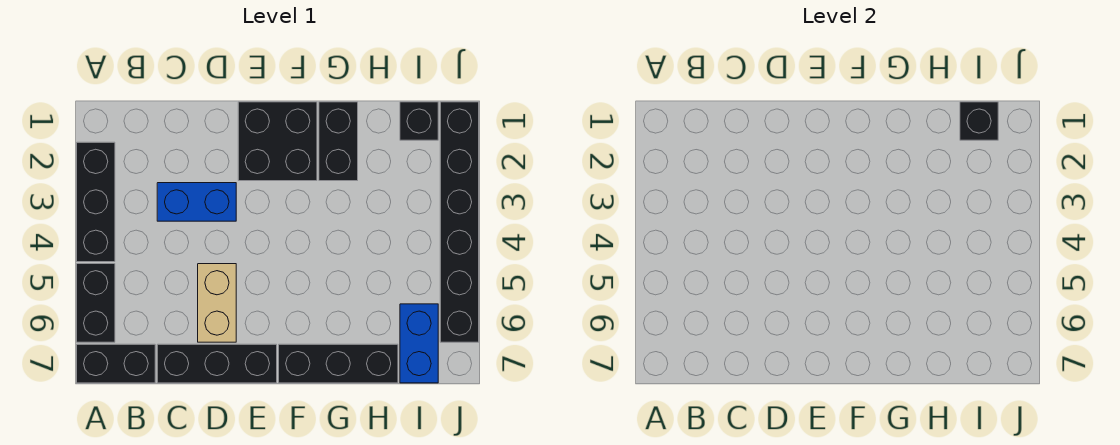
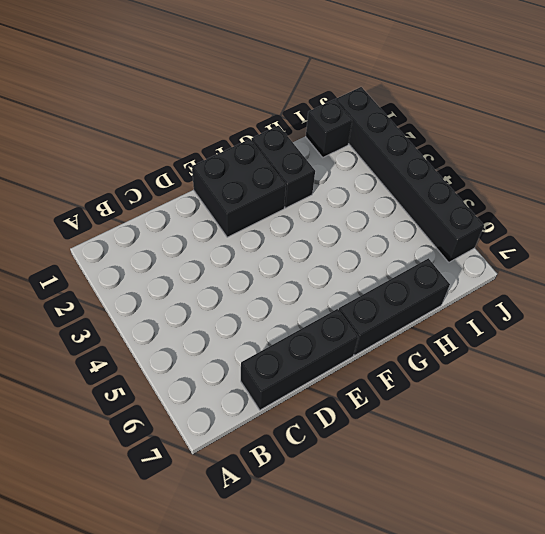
none -> black brick A2:A4 level 1
none -> black brick A5:A6 level 1
none -> black brick A7:B7 level 1

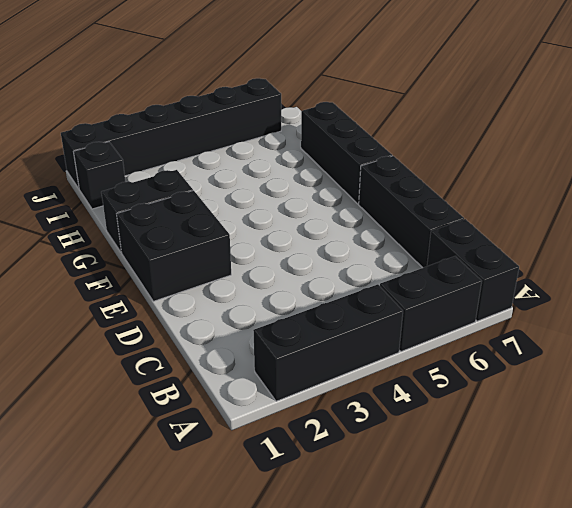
none -> blue brick C3:D3 level 1
none -> tan brick D5:D6 level 1
none -> blue brick I6:I7 level 1

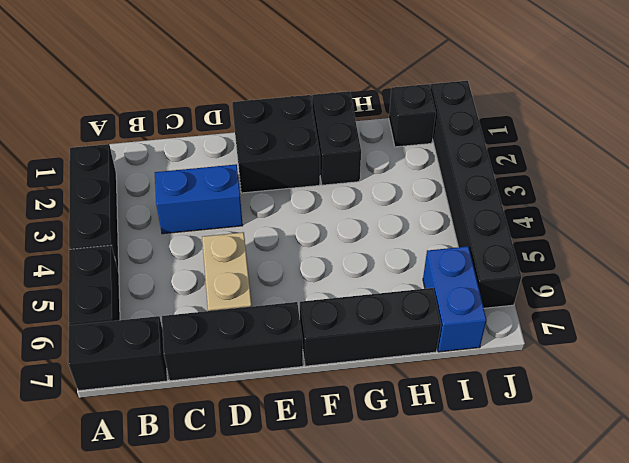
none -> black brick I1 level 2

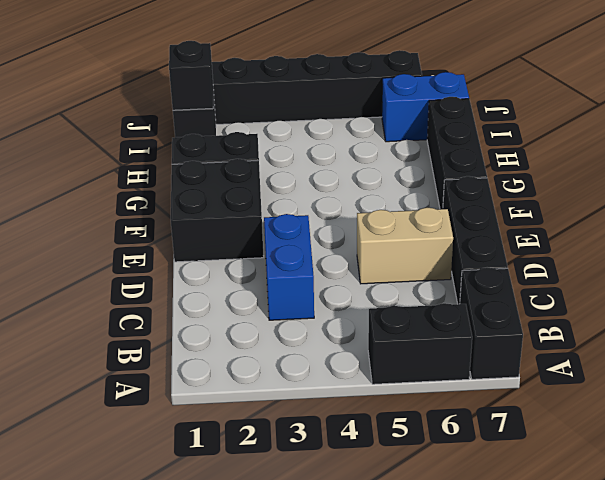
none -> black brick A2:A4 level 1

